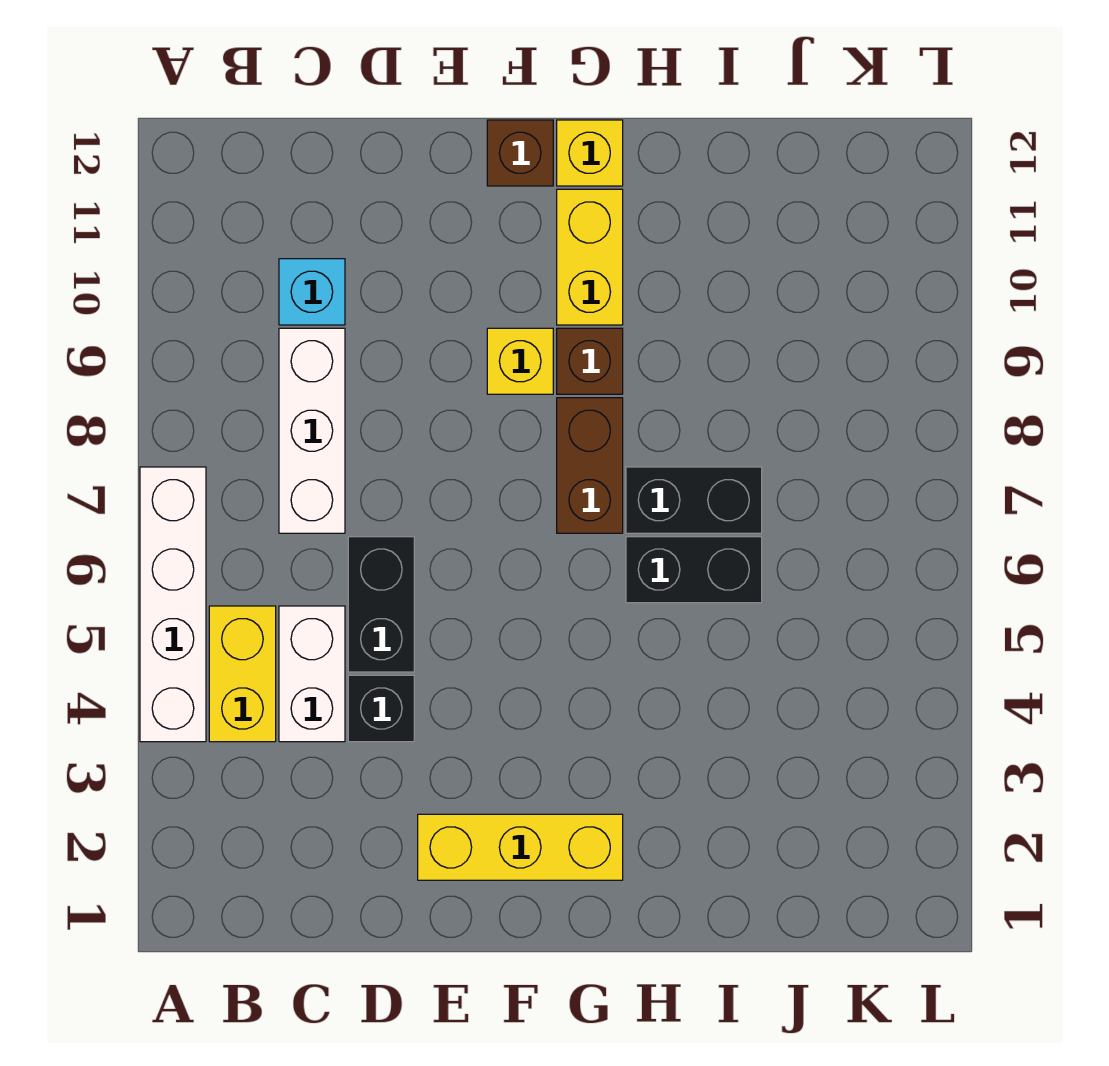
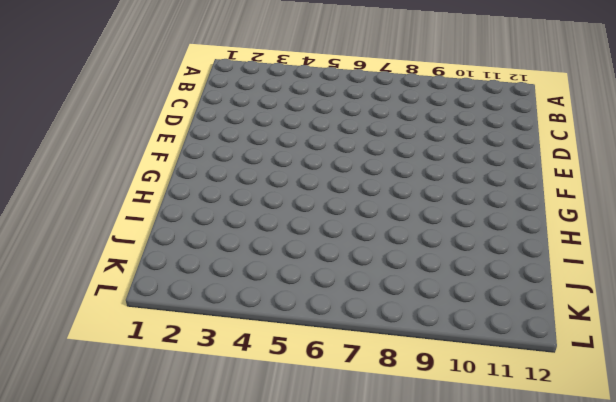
none -> white brick A4:A7 level 1
none -> yellow brick B4:B5 level 1
none -> white brick C4:C5 level 1

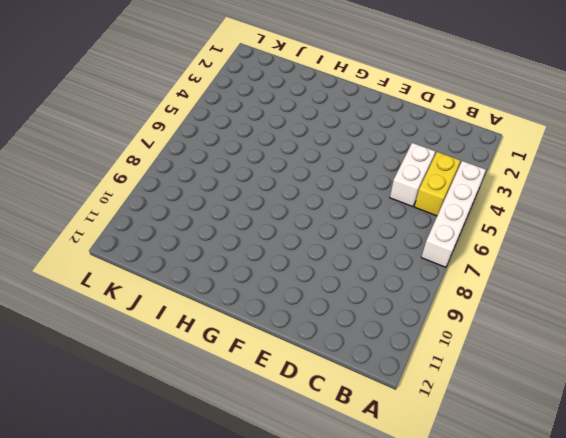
none -> white brick C7:C9 level 1
none -> cyan brick C10 level 1
none -> black brick D4 level 1

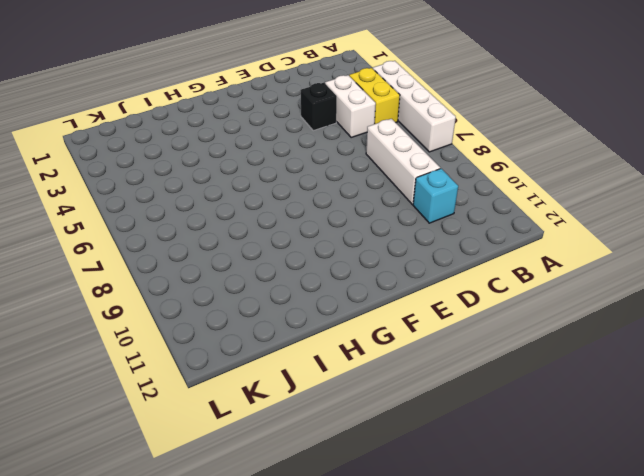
none -> black brick D5:D6 level 1
none -> yellow brick E2:G2 level 1
none -> yellow brick F9 level 1

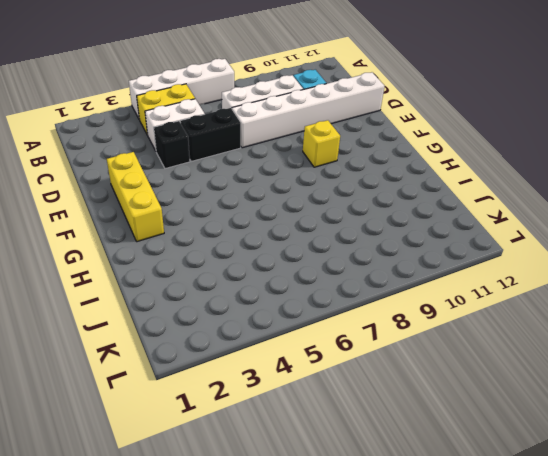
white brick D7:D12 level 1 -> none
none -> brown brick F12 level 1
none -> brown brick G7:G8 level 1
none -> brown brick G9 level 1

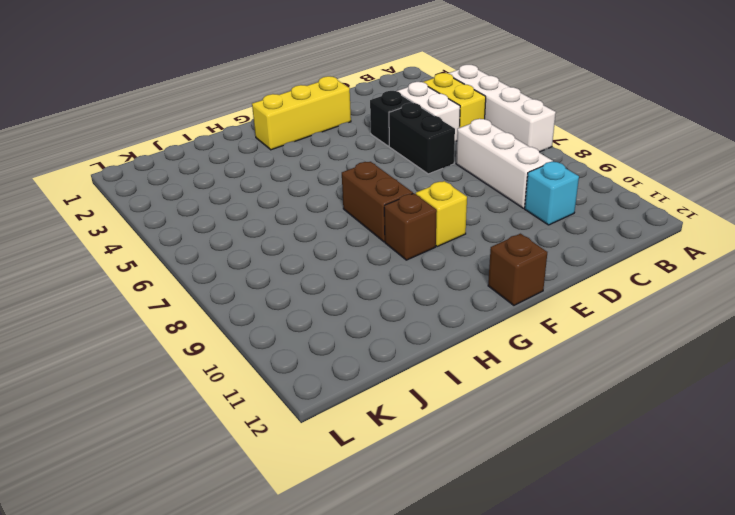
none -> yellow brick G10:G11 level 1
none -> yellow brick G12 level 1
none -> black brick H6:I6 level 1

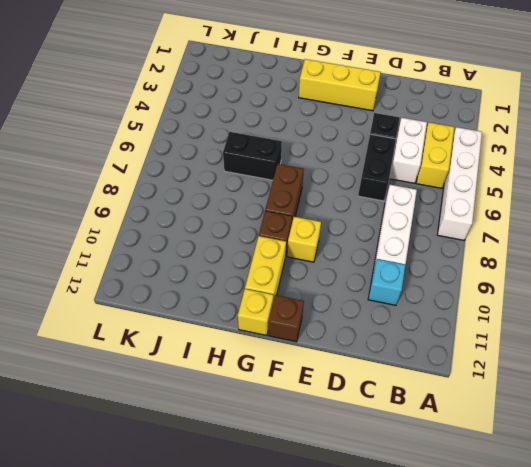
none -> black brick H7:I7 level 1

